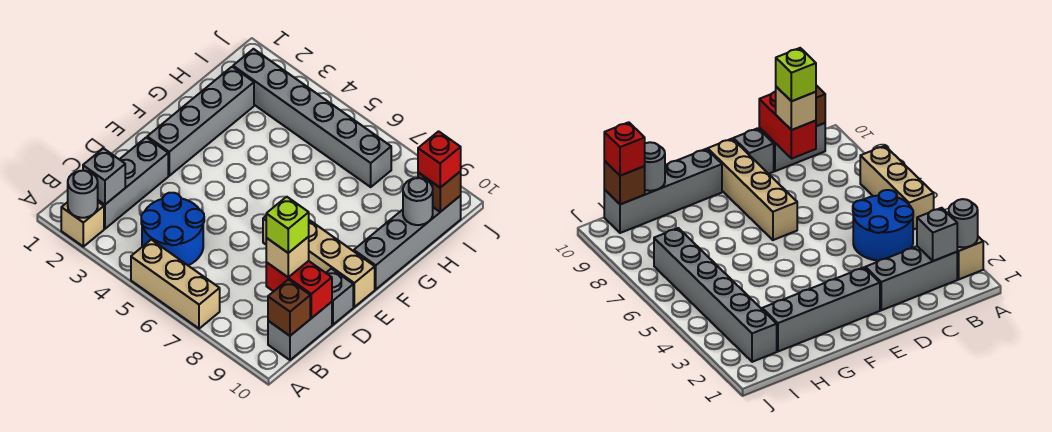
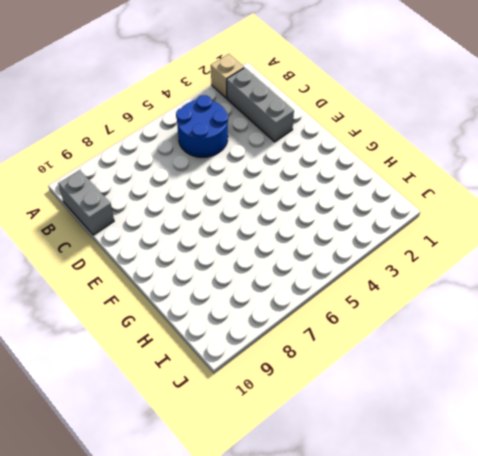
none -> tan brick A5:A7 level 1
none -> grey brick D10 level 1
none -> grey brick E2:H2 level 1

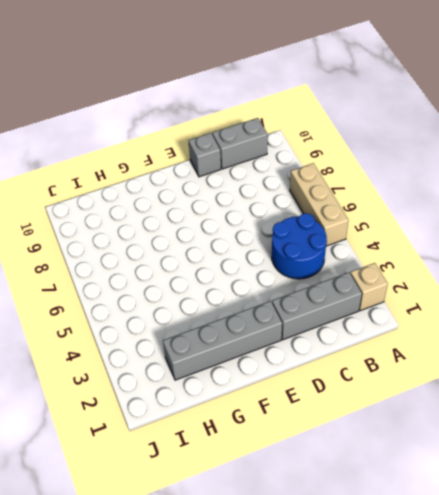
none -> tan brick E7:E10 level 1
none -> grey brick F10:I10 level 1
none -> grey brick I2:I7 level 1

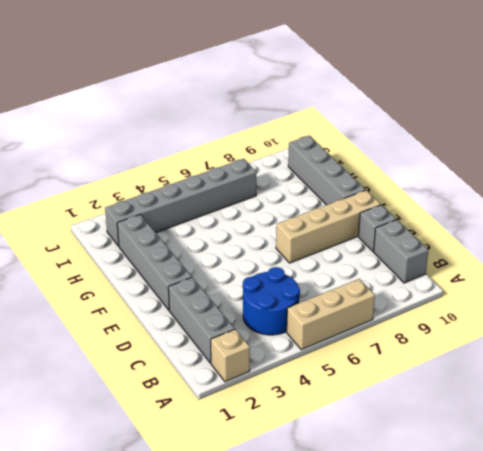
none -> grey round brick A2 level 2
none -> grey brick B2 level 2
none -> brown brick B10 level 2

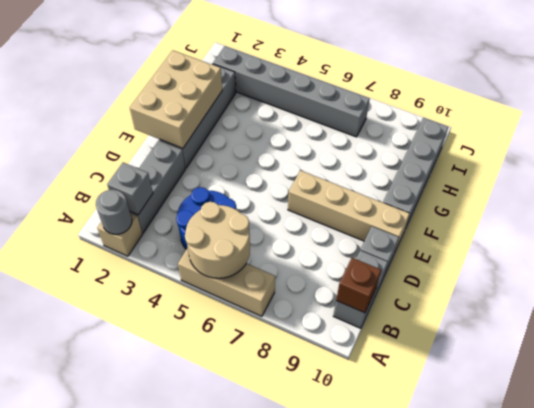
tan round brick A5:B6 level 2 -> none
tan brick E1:G2 level 2 -> none
none -> red brick C9:C10 level 2
none -> grey round brick H10 level 2
none -> brown brick I10 level 2

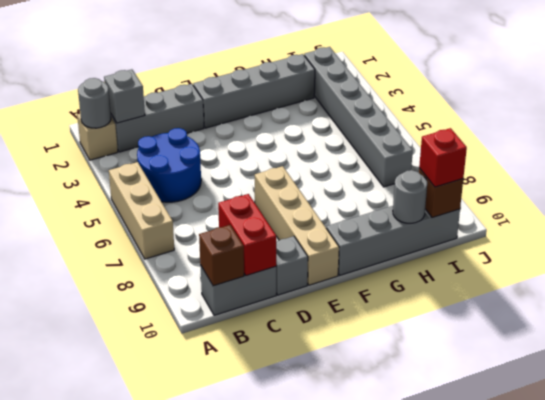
none -> tan brick C9 level 3
none -> lime brick C9 level 4

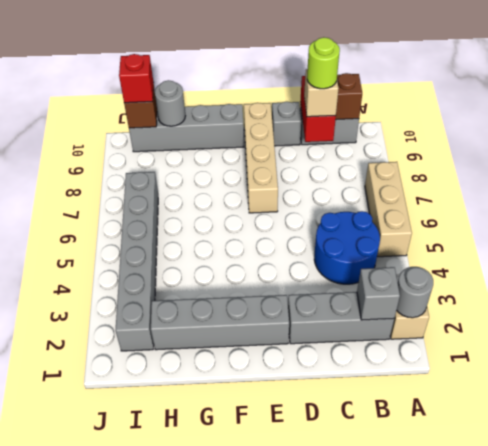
lime round brick C9 level 4 -> lime brick C9 level 4

